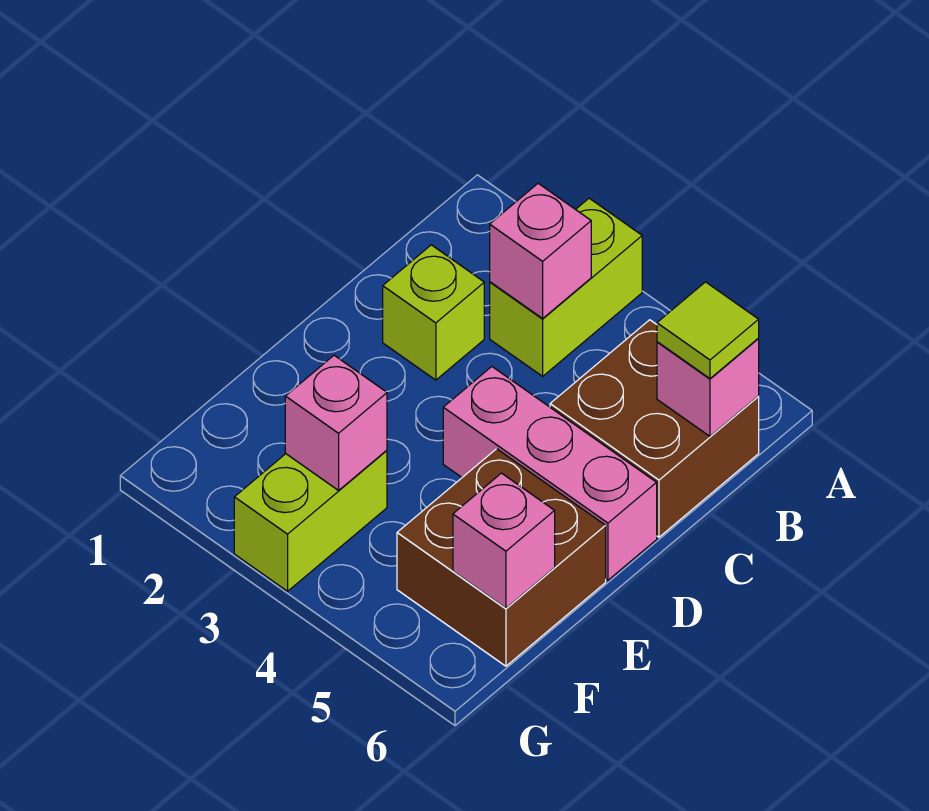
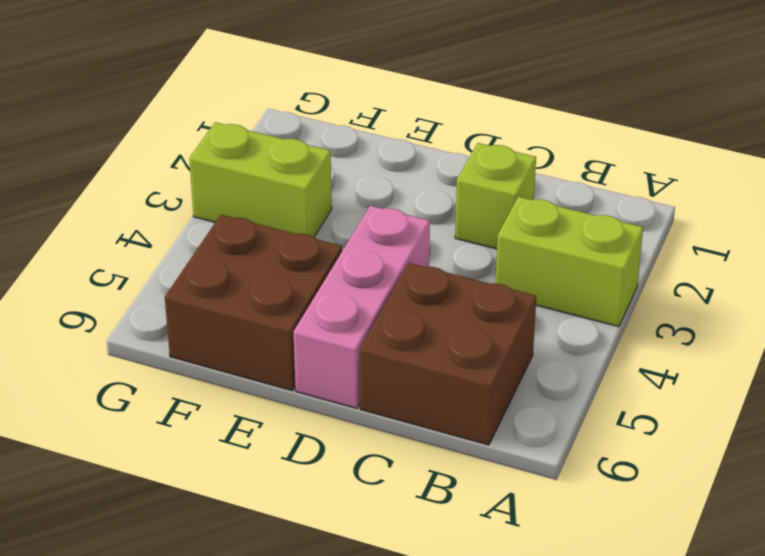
none -> pink brick B3 level 2
none -> pink brick B6 level 2

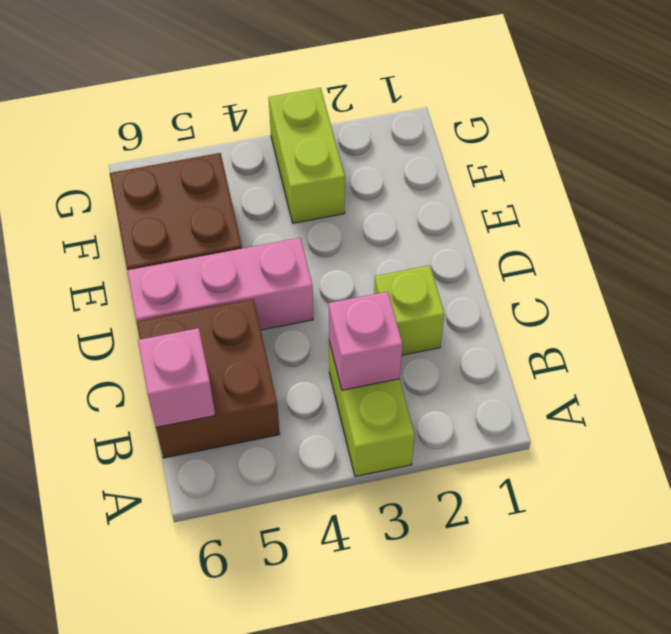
none -> pink brick F3 level 2
none -> pink brick F6 level 2

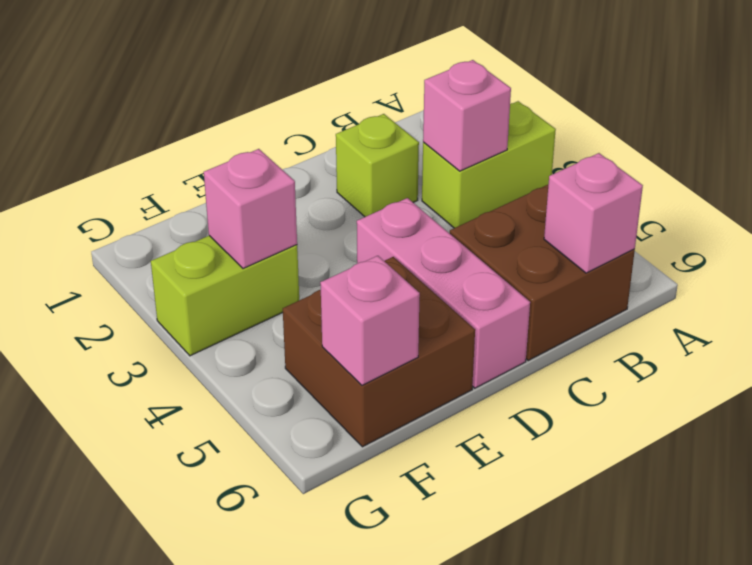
none -> lime tile B6 level 3

